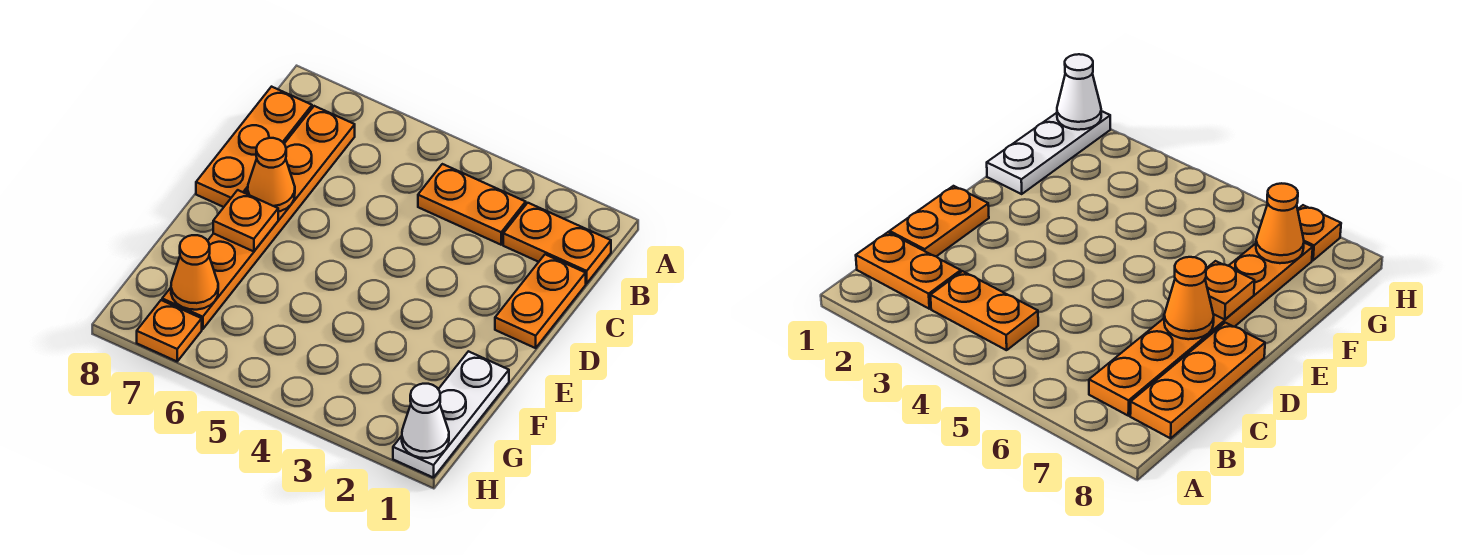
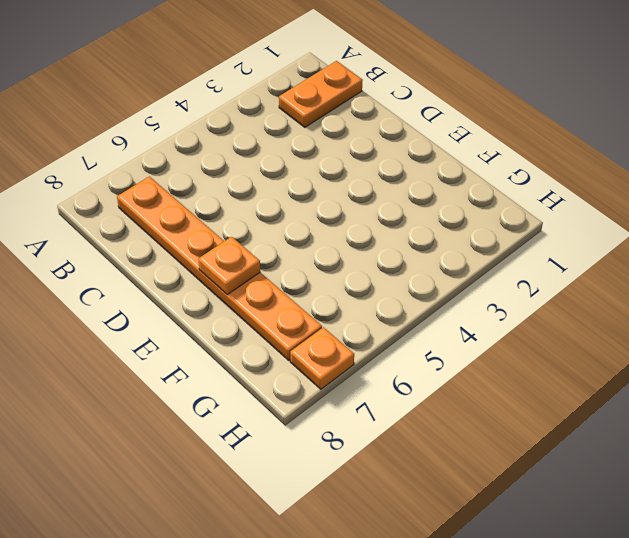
none -> orange plate B3:B4 level 1
none -> orange plate B8:D8 level 1

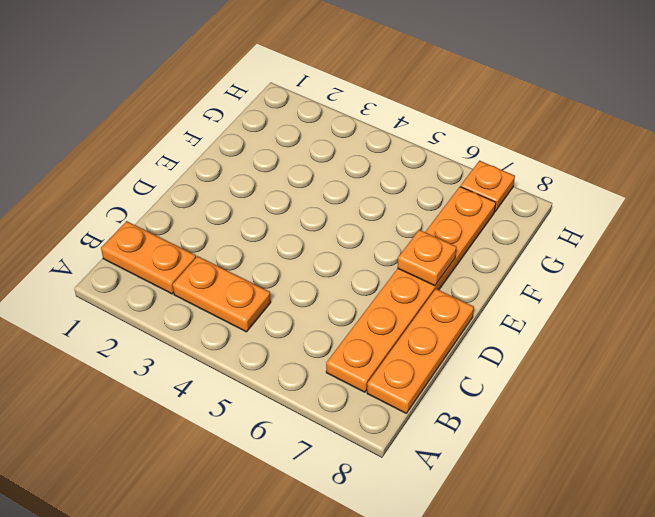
none -> orange plate C1:D1 level 1
none -> white plate F1:H1 level 1

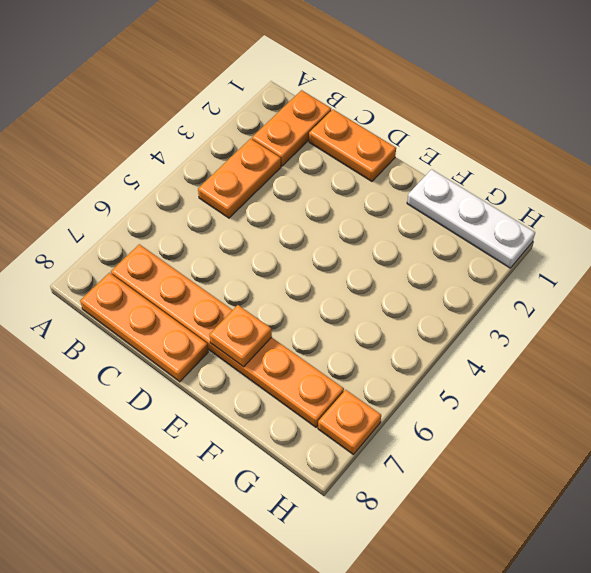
none -> orange cone D7 level 2
none -> orange cone G7 level 2

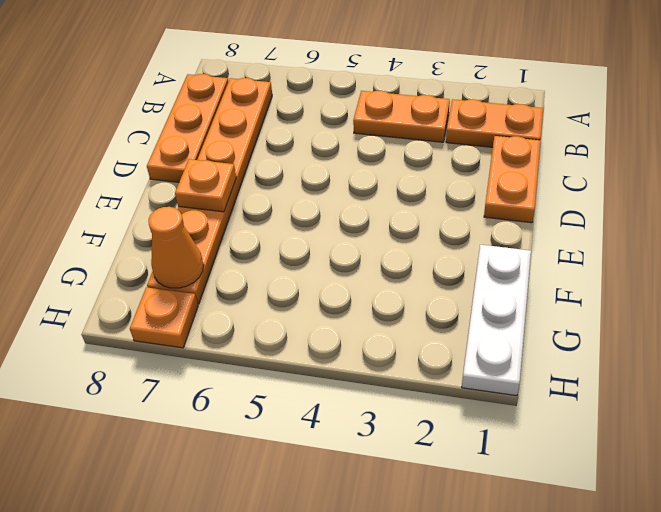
none -> orange cone D7 level 2
none -> white cone H1 level 2

